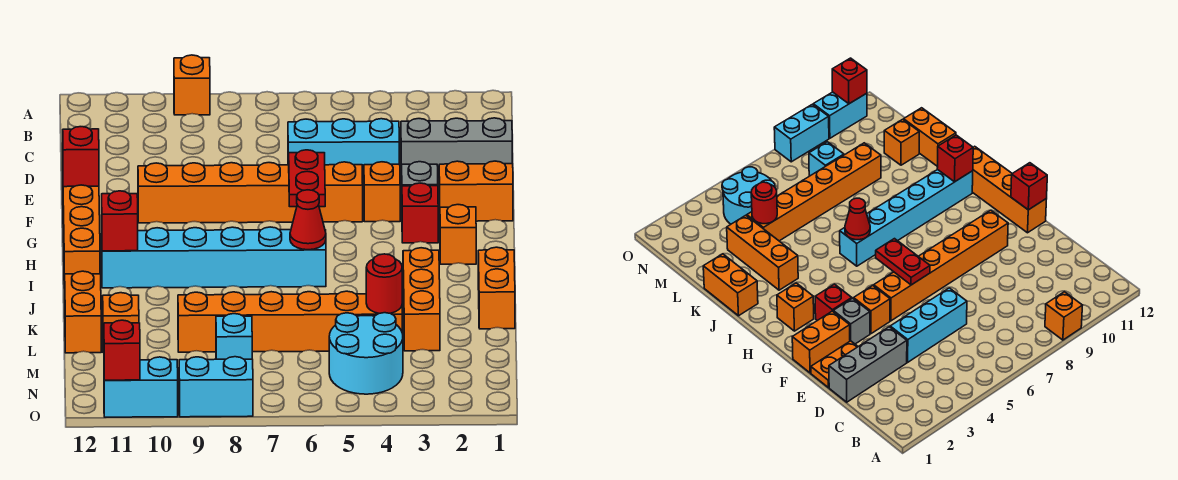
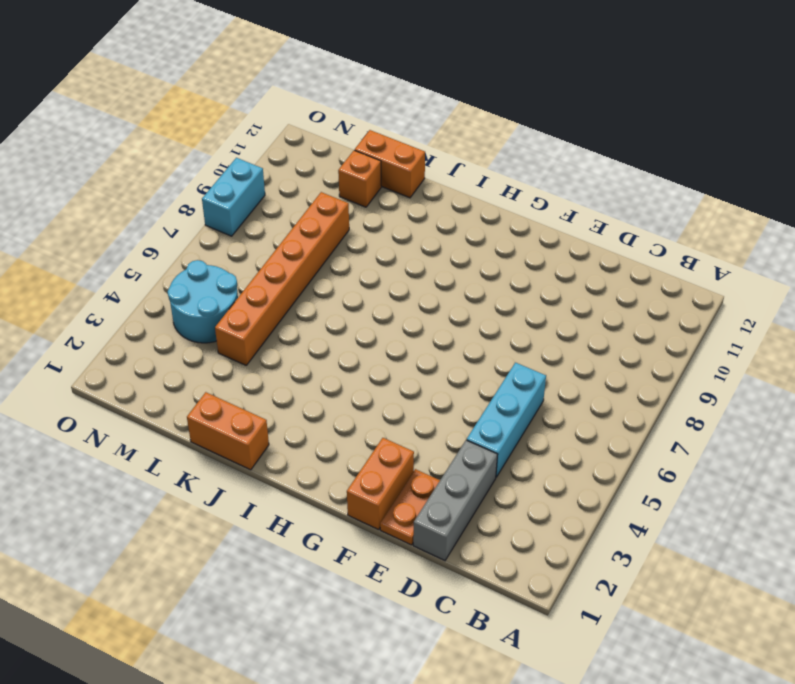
none -> orange brick A9 level 1
none -> grey brick F3 level 1
none -> orange brick F4 level 1

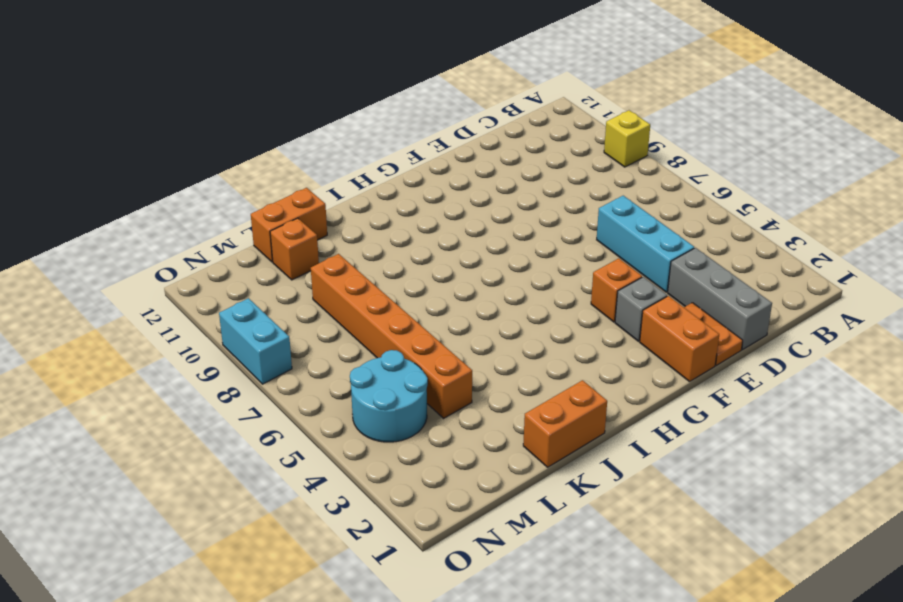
yellow brick A9 level 1 -> orange brick A9 level 1
none -> orange brick F5:F10 level 1
none -> orange brick F12:I12 level 1
none -> red brick G3 level 1

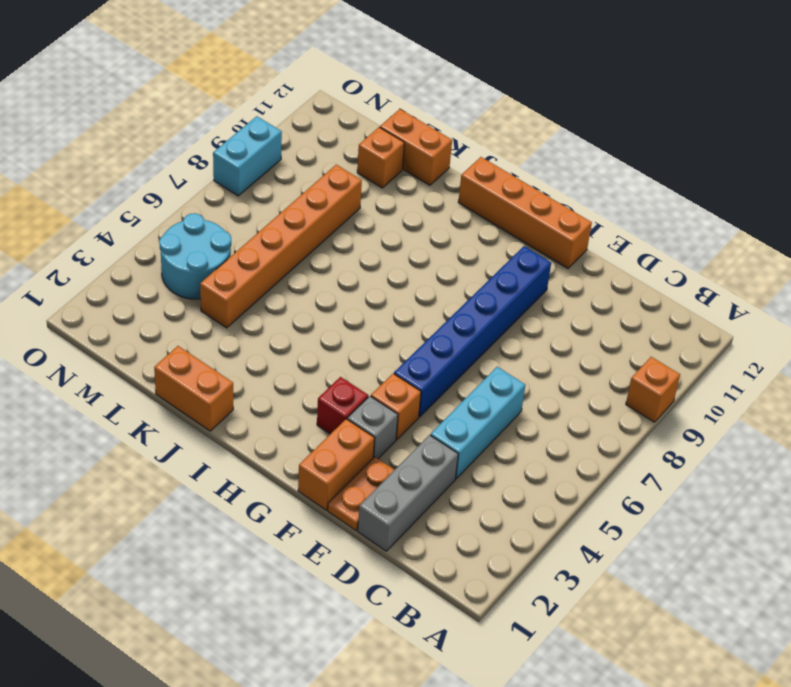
blue brick F5:F10 level 1 -> orange brick F5:F10 level 1
none -> orange brick H2 level 1
none -> cyan brick I6:I11 level 1
none -> orange brick J3:L3 level 1

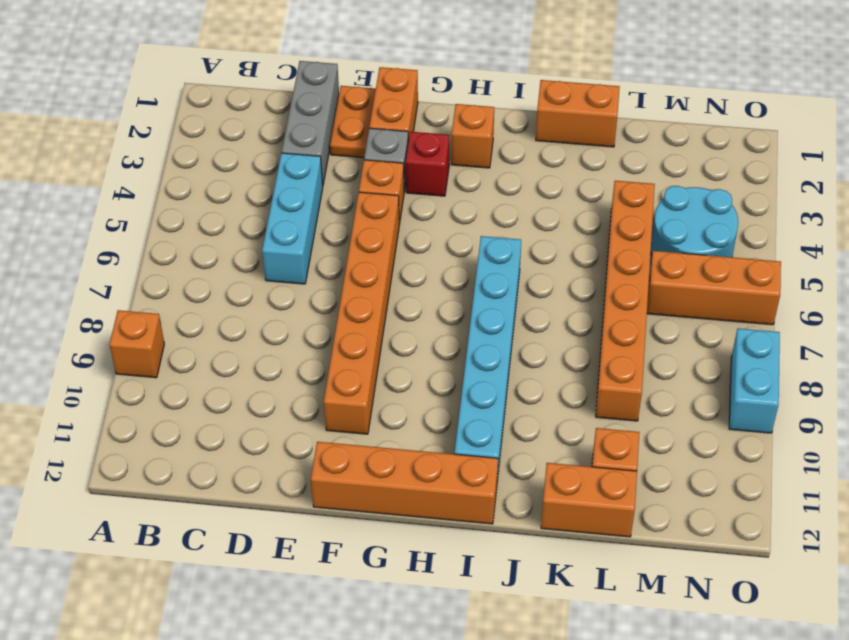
orange brick M6:O6 level 1 -> orange brick J3:L3 level 1
none -> cyan brick M8 level 1
none -> cyan brick O10:O11 level 1
none -> red plate F6:G6 level 2

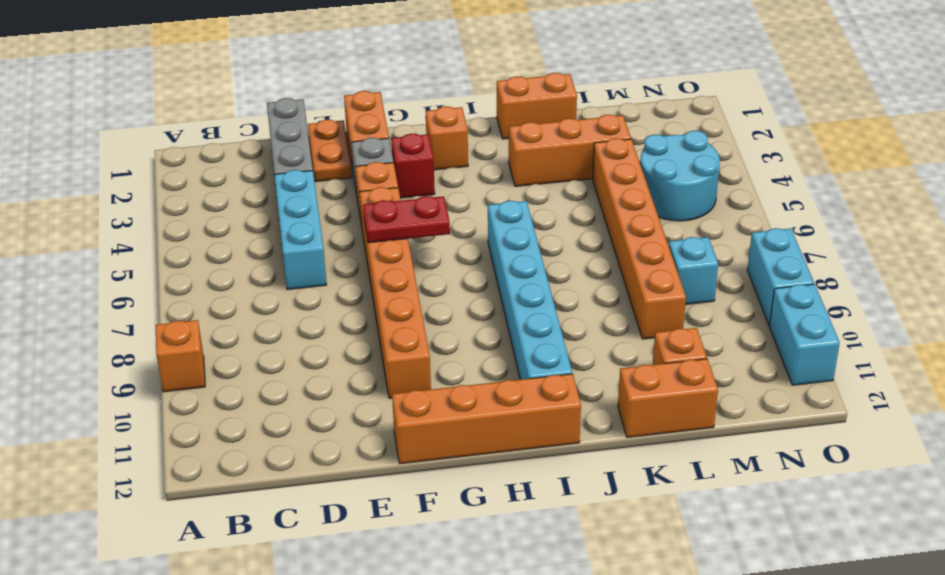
none -> red brick F12 level 2
none -> red cone I6 level 2
none -> red brick I11 level 2

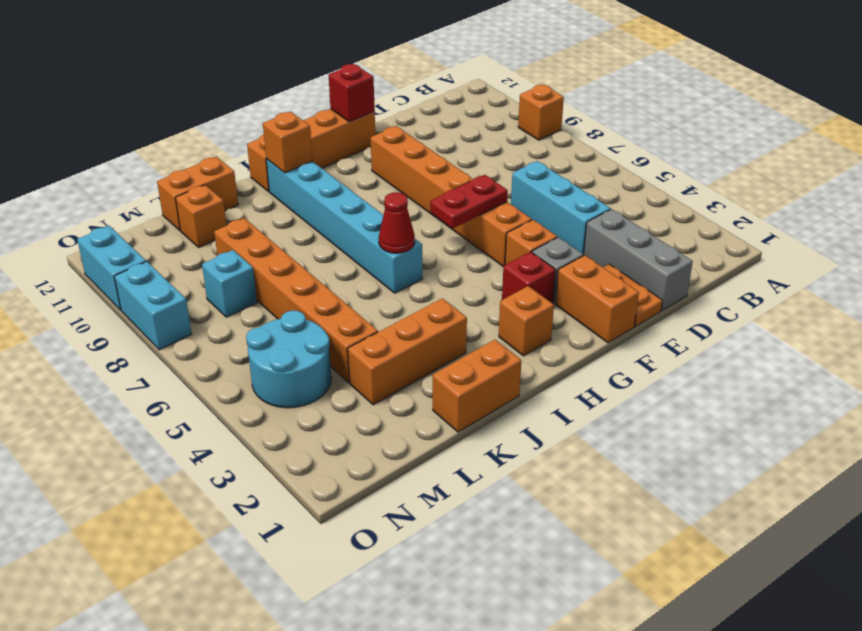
orange brick I11 level 2 -> red brick I11 level 2
none -> red round brick L4 level 2
none -> red brick O11 level 2

